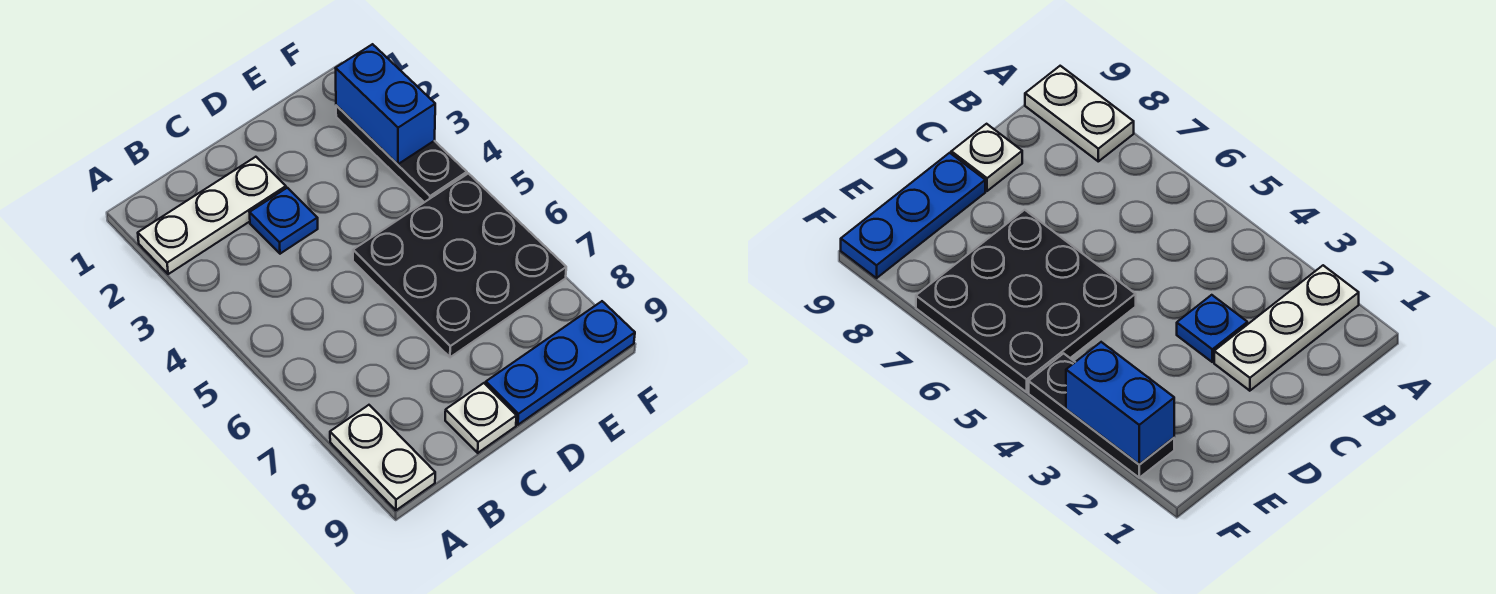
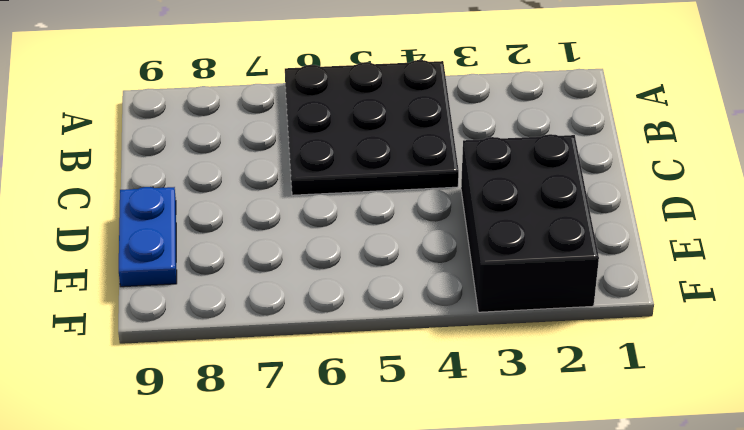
black plate A4:C6 level 1 -> black plate D5:F7 level 1
black brick D2:F3 level 1 -> black plate F2:F4 level 1
blue plate D9:E9 level 1 -> blue plate D9:F9 level 1
none -> white plate A2:C2 level 1
none -> white plate A8:A9 level 1

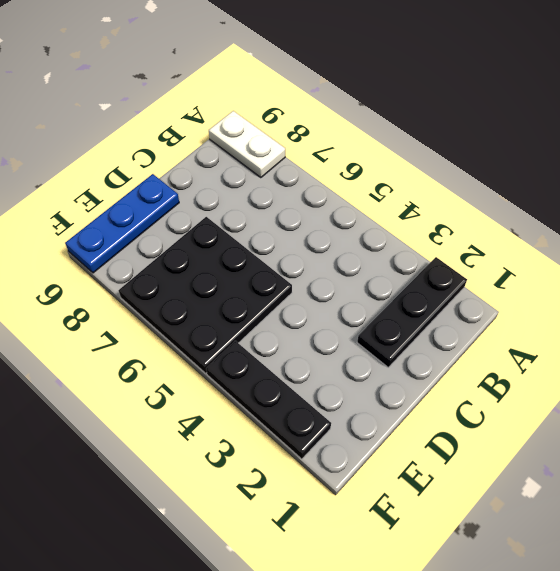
black plate A2:C2 level 1 -> white plate A2:C2 level 1
none -> blue plate C3 level 1
none -> white plate C9 level 1

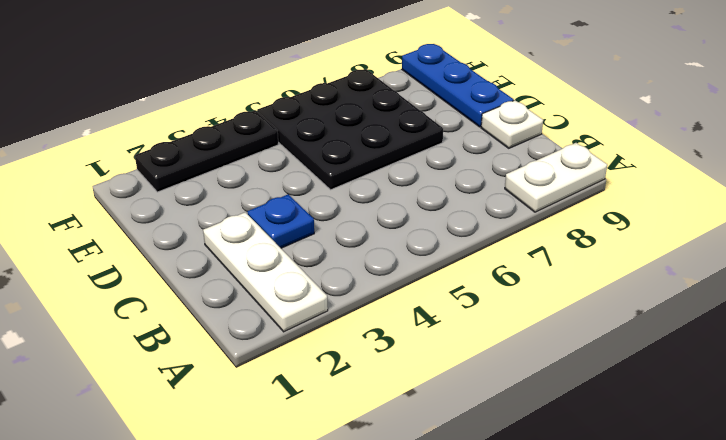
none -> blue brick F2:F3 level 2

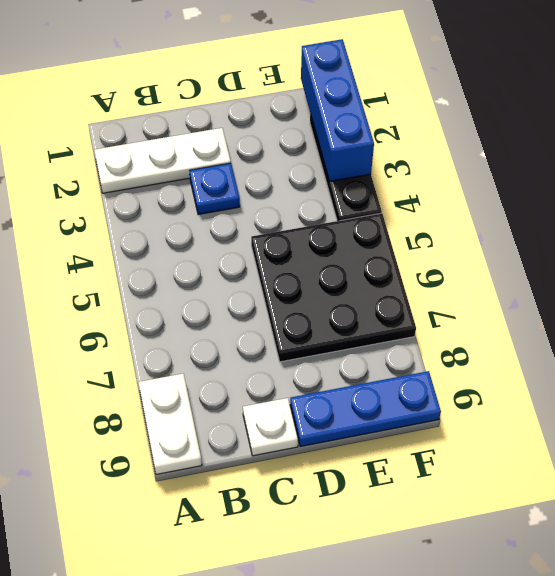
blue brick F1:F3 level 2 -> blue brick F2:F3 level 2

